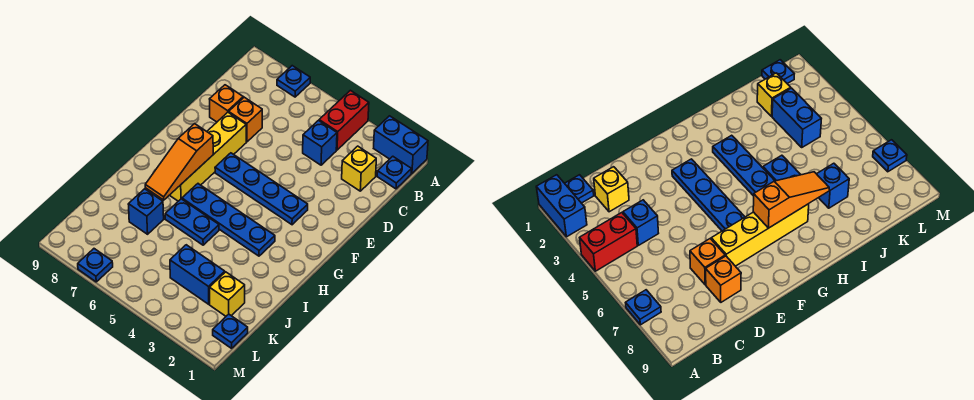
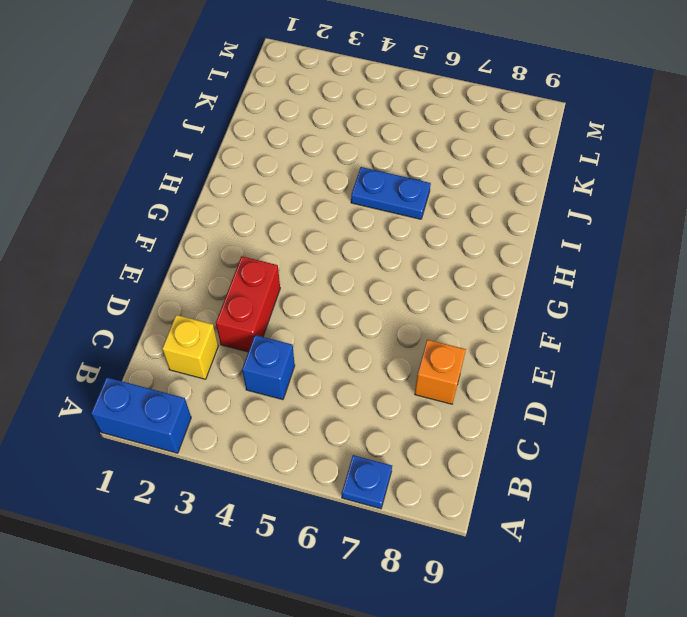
red brick D3:E3 level 1 -> red brick A4:B4 level 1
none -> blue plate B1 level 1
none -> orange brick D7 level 1
none -> yellow brick E7:H7 level 1

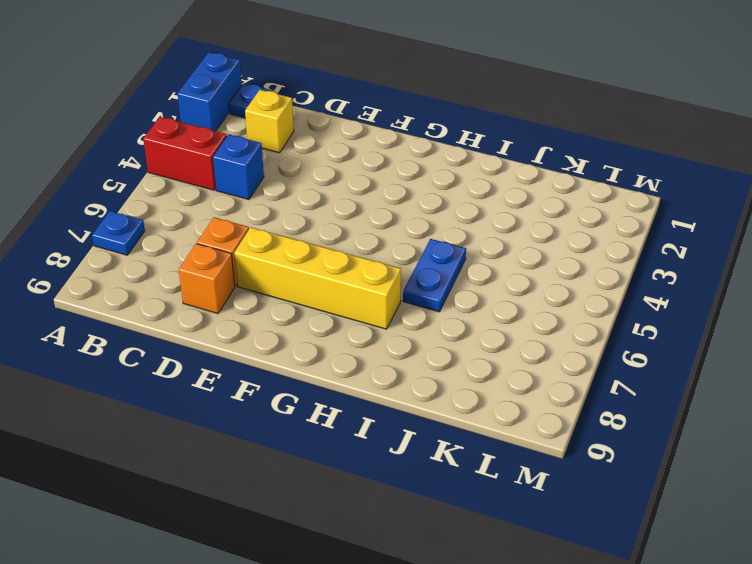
none -> blue plate F3:F6 level 1
none -> blue plate H3:H6 level 1
none -> blue brick J7 level 1

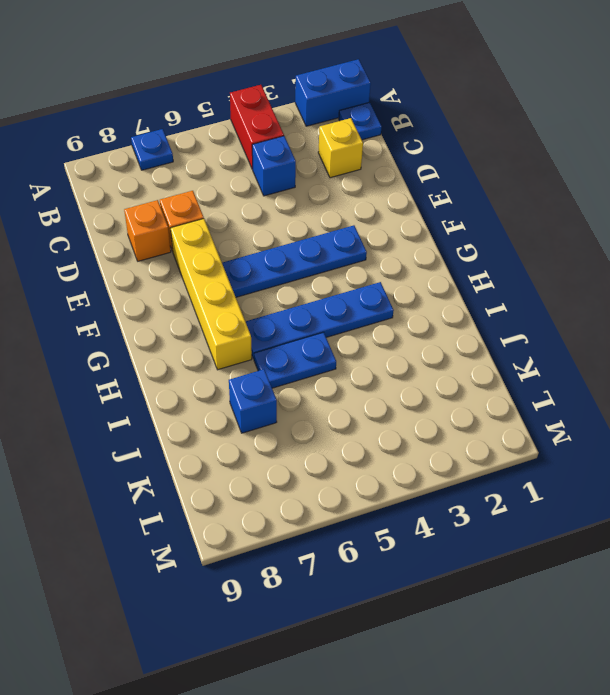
none -> yellow brick K2 level 1
none -> blue brick K3:K4 level 1
none -> blue plate L1 level 1

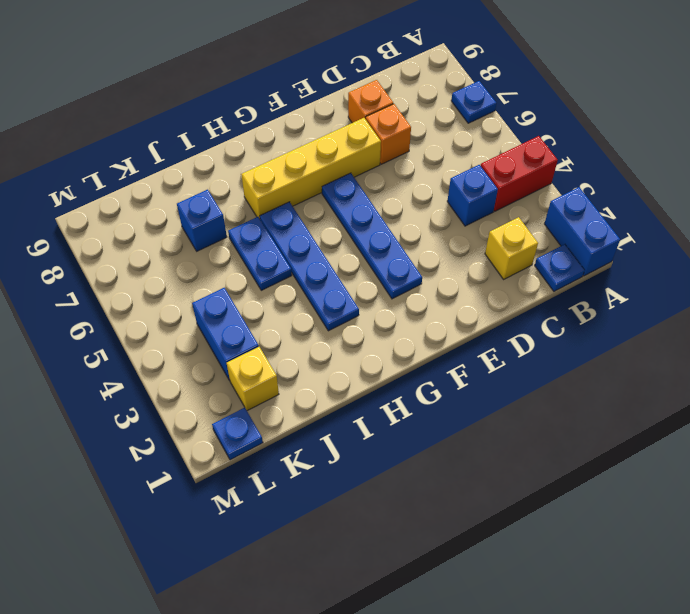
none -> blue plate M7 level 1
none -> orange slope G7:I7 level 2 top G

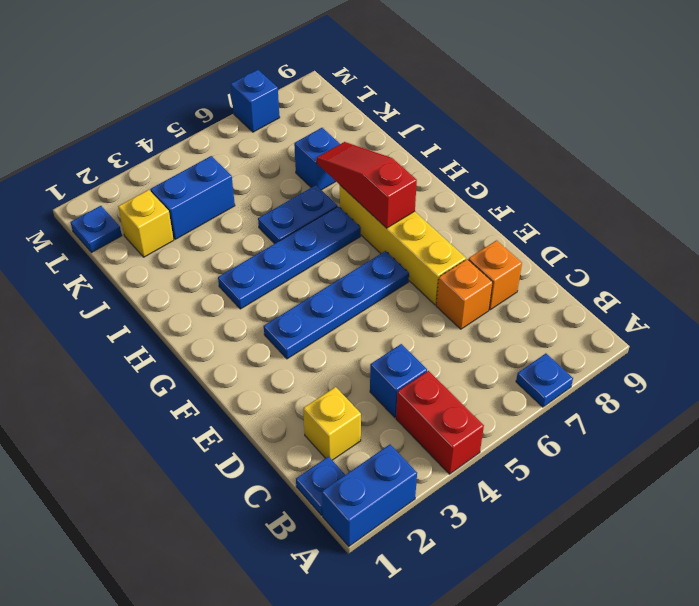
red slope G7:I7 level 2 top G -> orange slope G7:I7 level 2 top G
blue brick M7 level 1 -> blue plate M7 level 1

